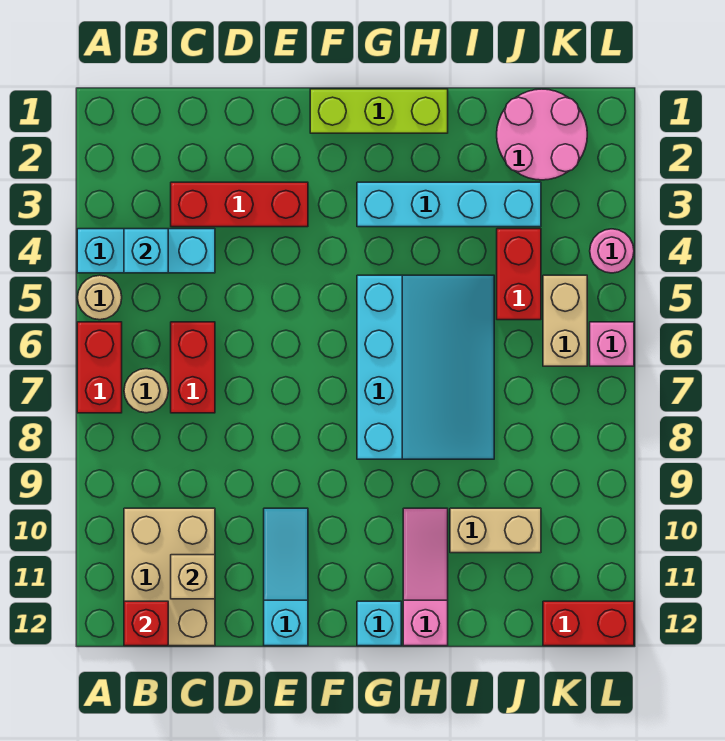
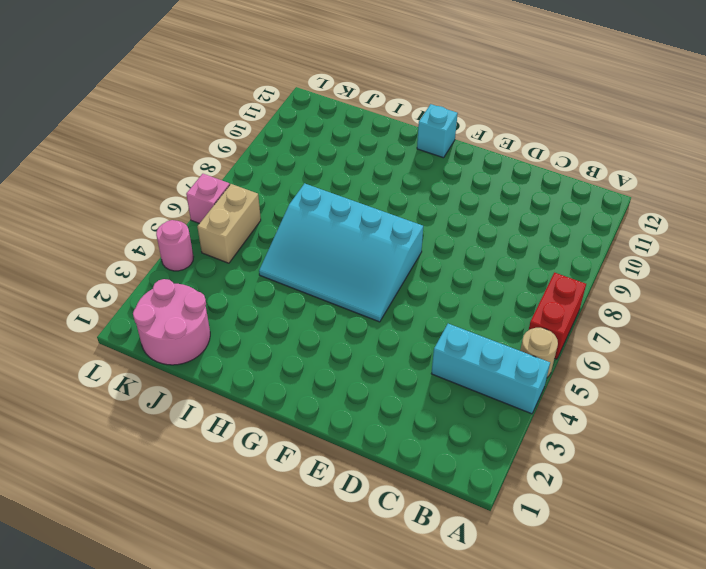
cyan slope F5:I7 level 1 top 7 -> cyan slope G5:I8 level 1 top G
none -> tan round brick B7 level 1
none -> tan brick B10:C12 level 1
none -> red brick C3:E3 level 1

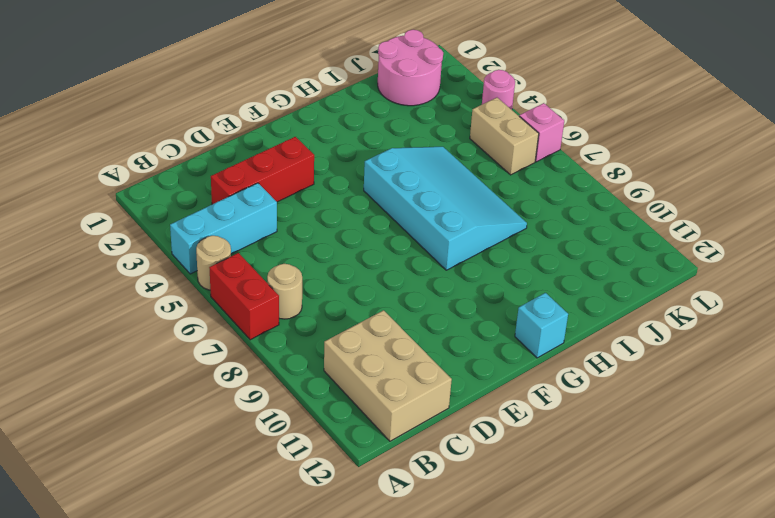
none -> red brick C6:C7 level 1
none -> cyan slope E10:E12 level 1 top 12
none -> lime brick F1:H1 level 1

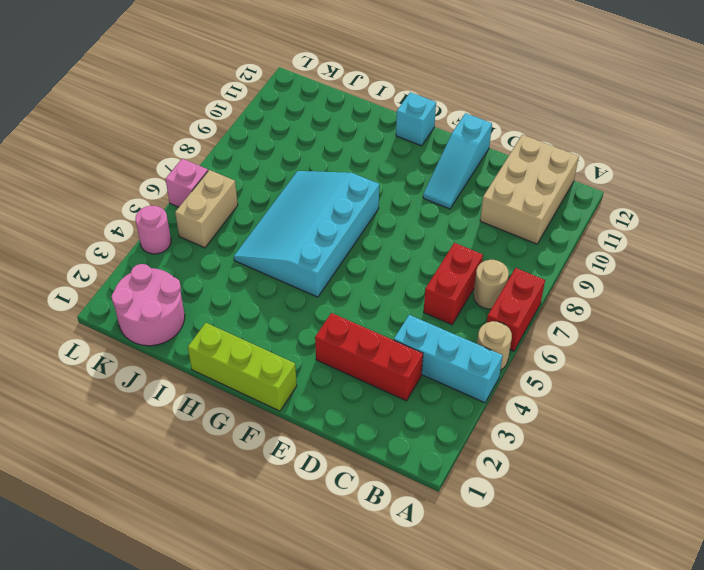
none -> cyan brick G3:J3 level 1
none -> pink slope H10:H12 level 1 top 12
none -> tan brick I10:J10 level 1

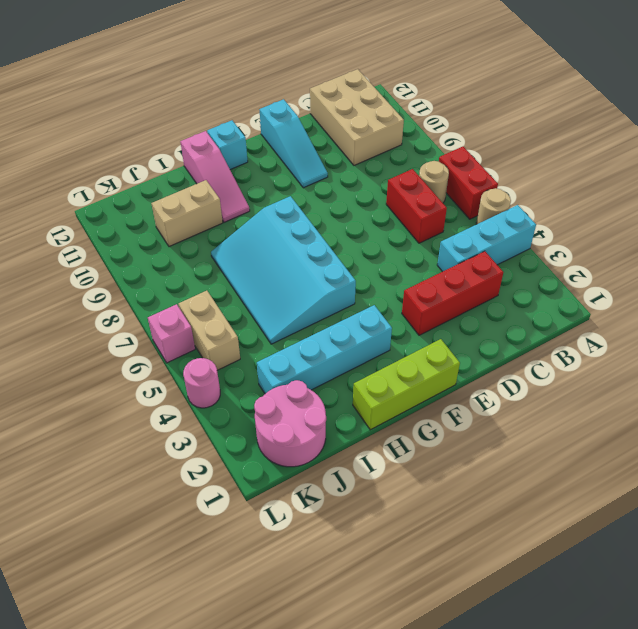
none -> red brick J4:J5 level 1
none -> red brick K12:L12 level 1
none -> cyan brick B4 level 2

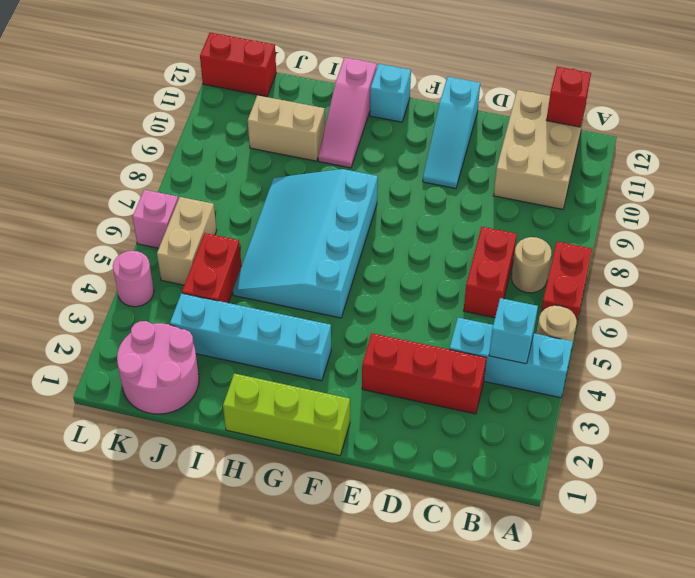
none -> tan brick C11 level 2

